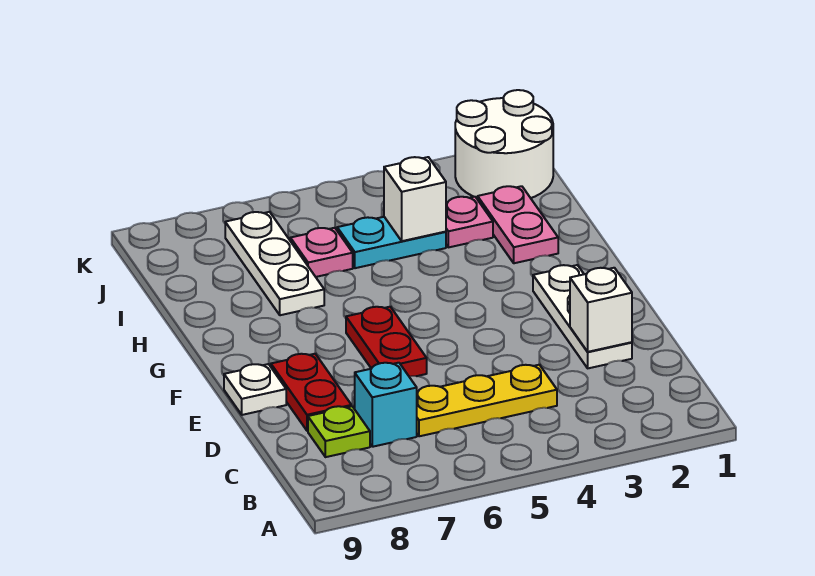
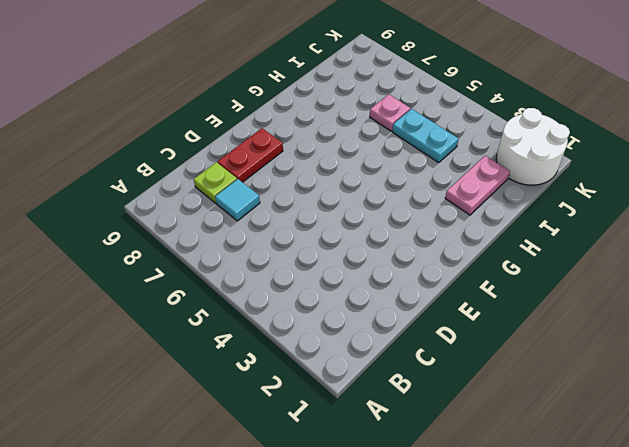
cyan tile C7 level 1 -> cyan brick C7 level 1
none -> yellow plate C4:C6 level 1
none -> white plate D2:F2 level 1
none -> red plate E6:F6 level 1

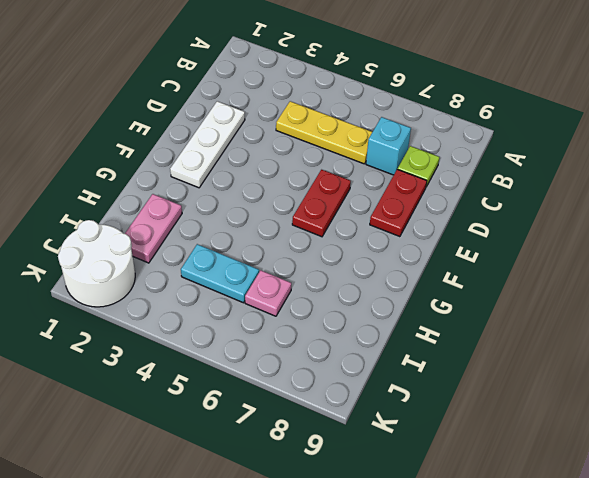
none -> white plate E9 level 1
none -> white plate H7:J7 level 1
none -> pink plate I3 level 1

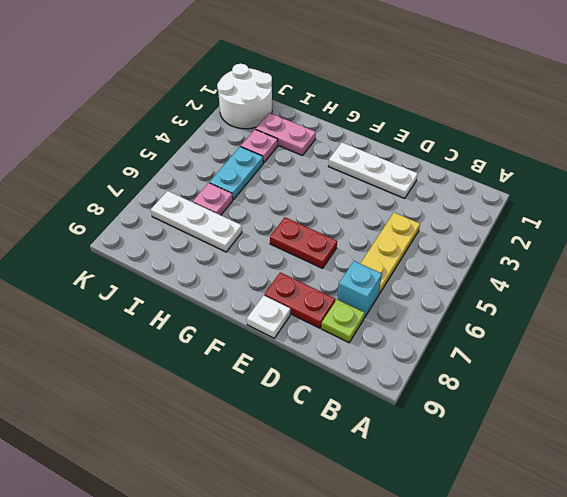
none -> white brick D2 level 2
none -> white brick I4 level 2

